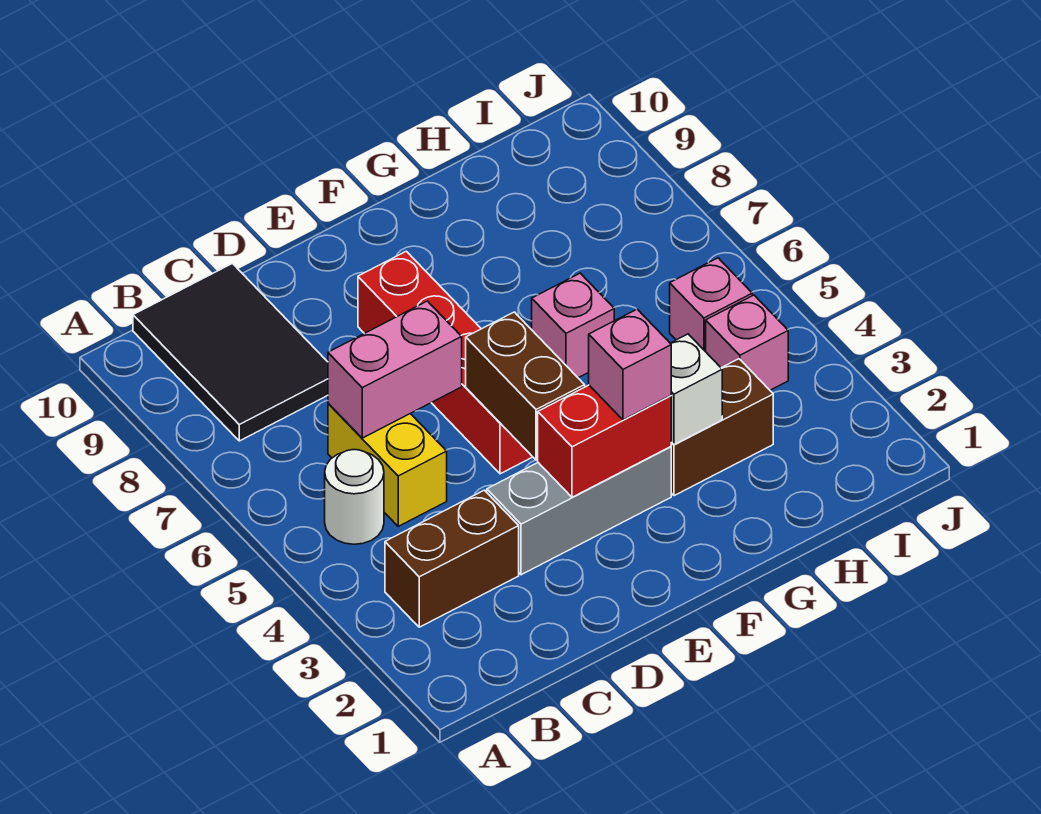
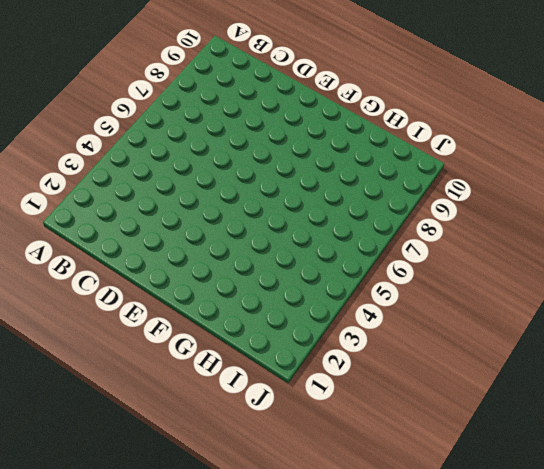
none -> brown brick B3:C3 level 1
none -> white round brick B5 level 1
none -> black tile B8:C10 level 1

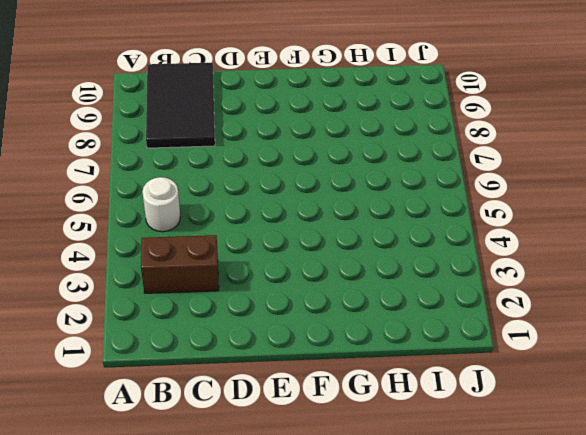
none -> yellow brick C5:C6 level 1
none -> grey brick D3:F3 level 1
none -> red brick E5:E8 level 1

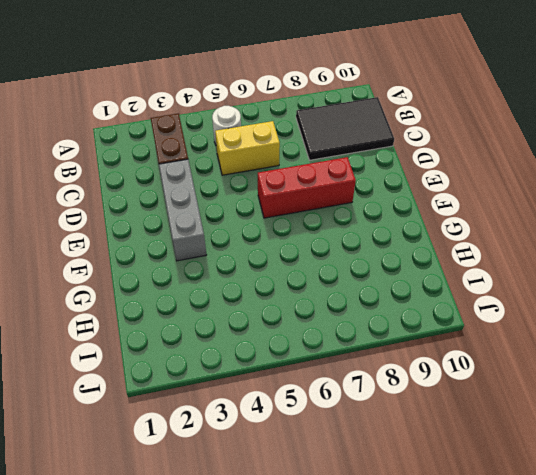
red brick E6:E8 level 1 -> red brick E5:E8 level 1
none -> brown brick G3:H3 level 1
none -> pink brick G6 level 1
none -> pink brick I4 level 1

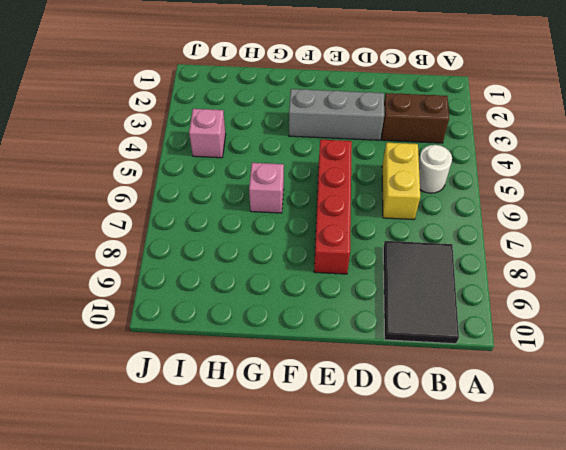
none -> brown brick G3:H3 level 1
none -> pink brick I5 level 1
none -> pink brick C6:D6 level 2

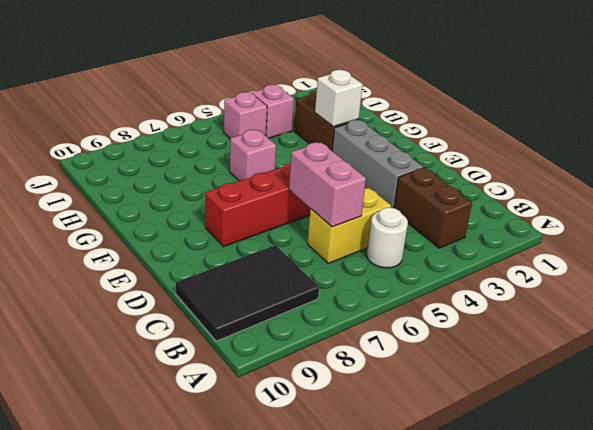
none -> red brick E3:F3 level 2
none -> brown brick E4:E5 level 2
none -> pink brick F3 level 3

